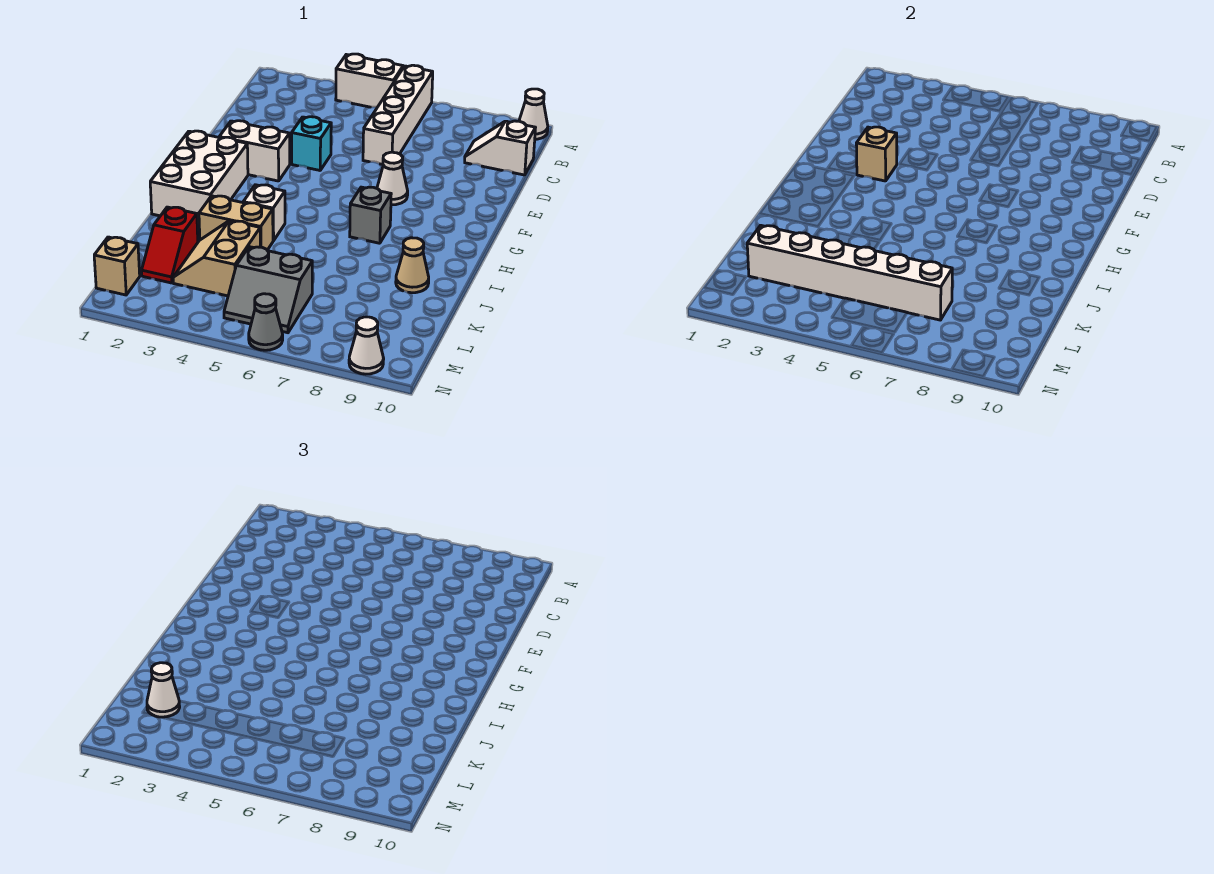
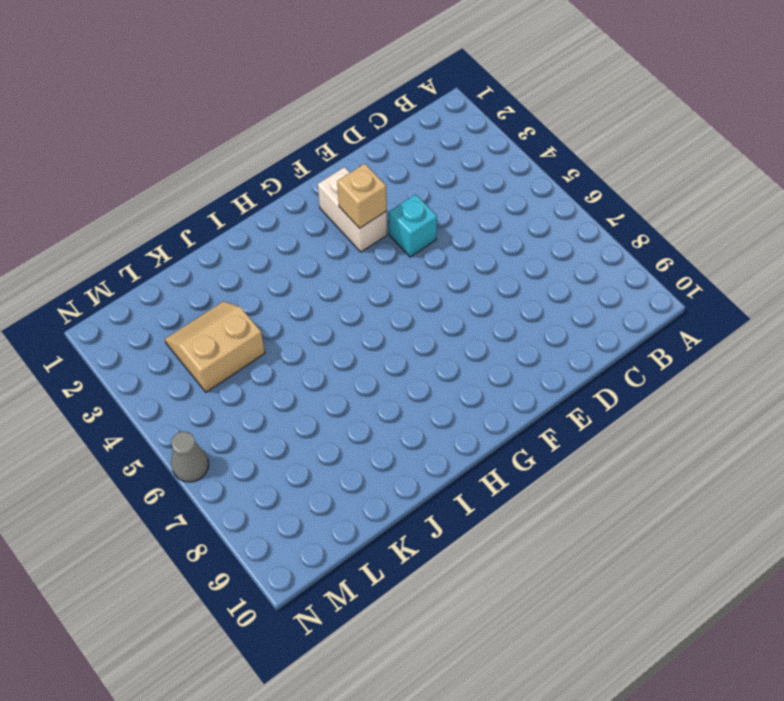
none -> white brick A4:A5 level 1
none -> white brick A6:D6 level 1
none -> white cone A10 level 1

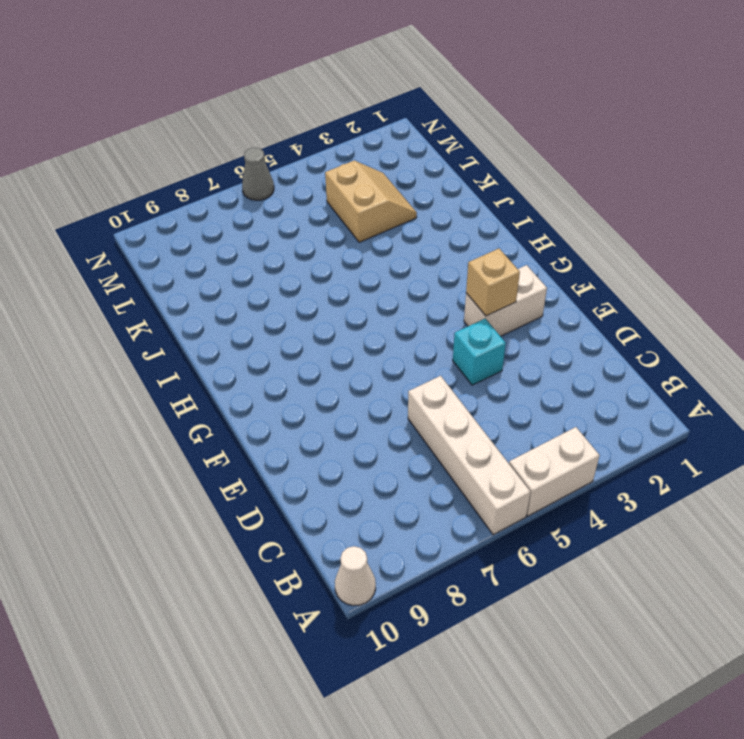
none -> white slope C9:C10 level 1 top 10
none -> white cone F7 level 1
none -> white brick G1:I2 level 1

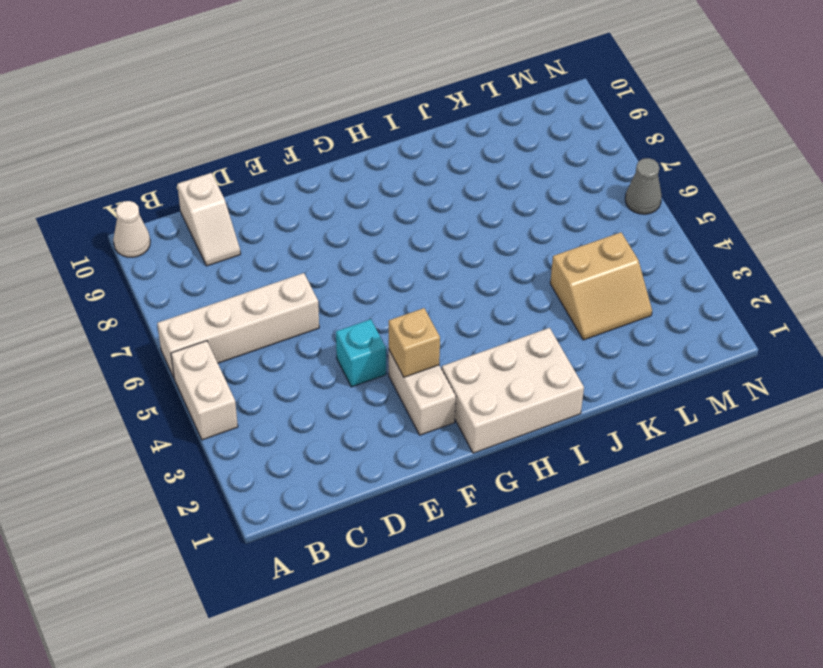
none -> white cone F7 level 1
none -> grey brick H7 level 1
none -> white brick I4 level 1

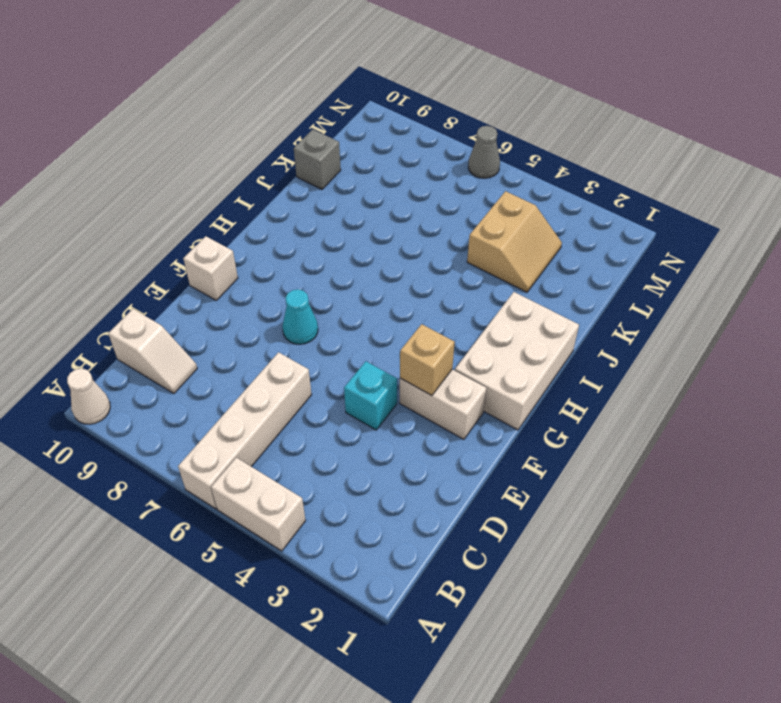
cyan cone F7 level 1 -> white cone F7 level 1
white brick F10 level 1 -> white brick I4 level 1
grey brick K10 level 1 -> grey brick H7 level 1
none -> tan brick J3:J4 level 1
none -> tan cone J9 level 1
none -> red slope K2:L2 level 1 top K

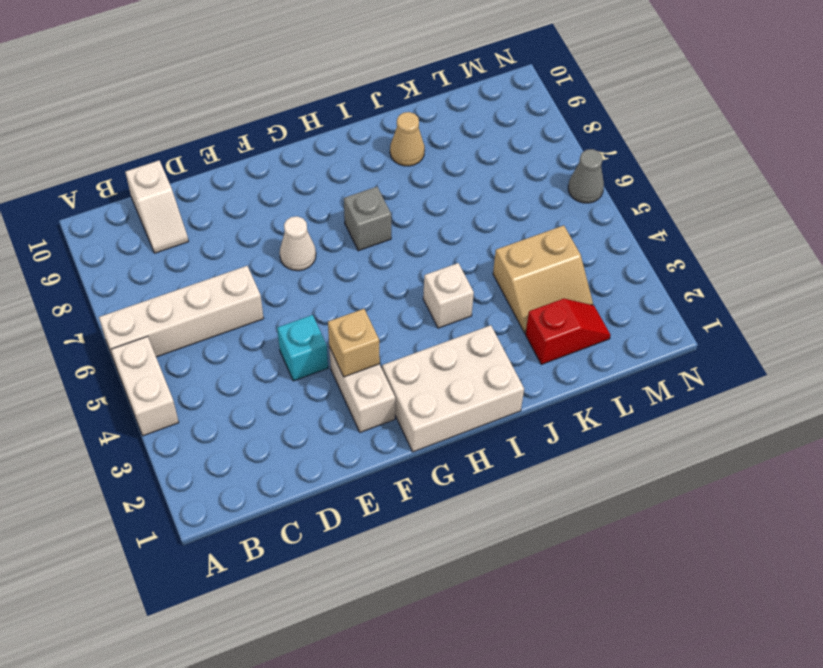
none -> white cone A10 level 1
none -> tan brick J3:J4 level 1
none -> grey slope L5:M6 level 1 top L

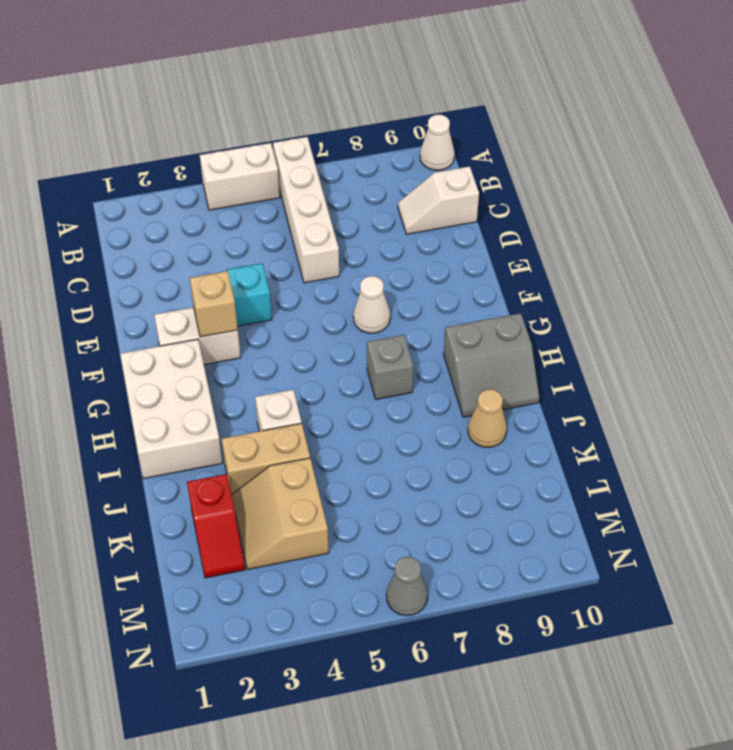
grey slope H9:I10 level 1 top H -> grey slope L5:M6 level 1 top L
none -> tan brick M1 level 1
none -> white cone N9 level 1
none -> white brick L2:L7 level 2

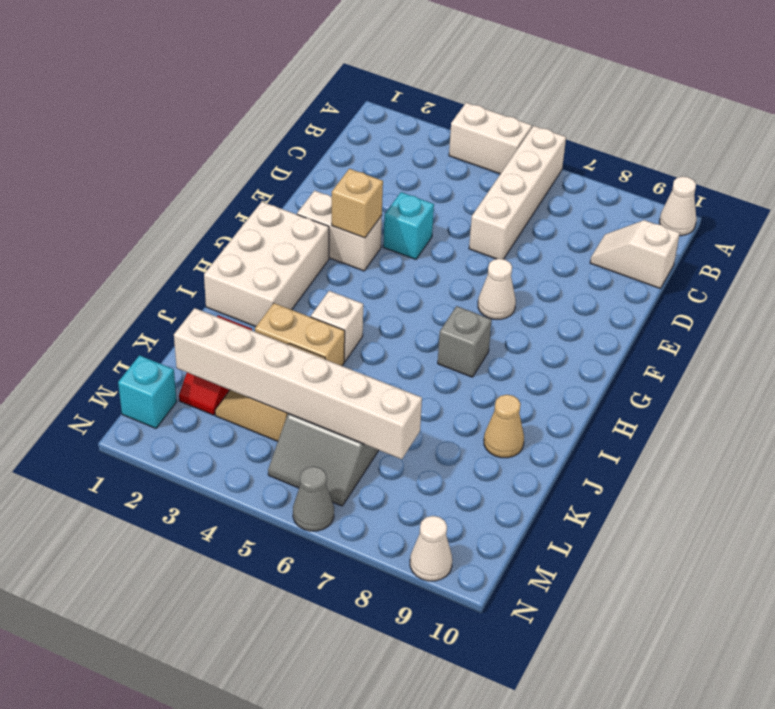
cyan brick M1 level 1 -> tan brick M1 level 1
none -> white cone L2 level 3

